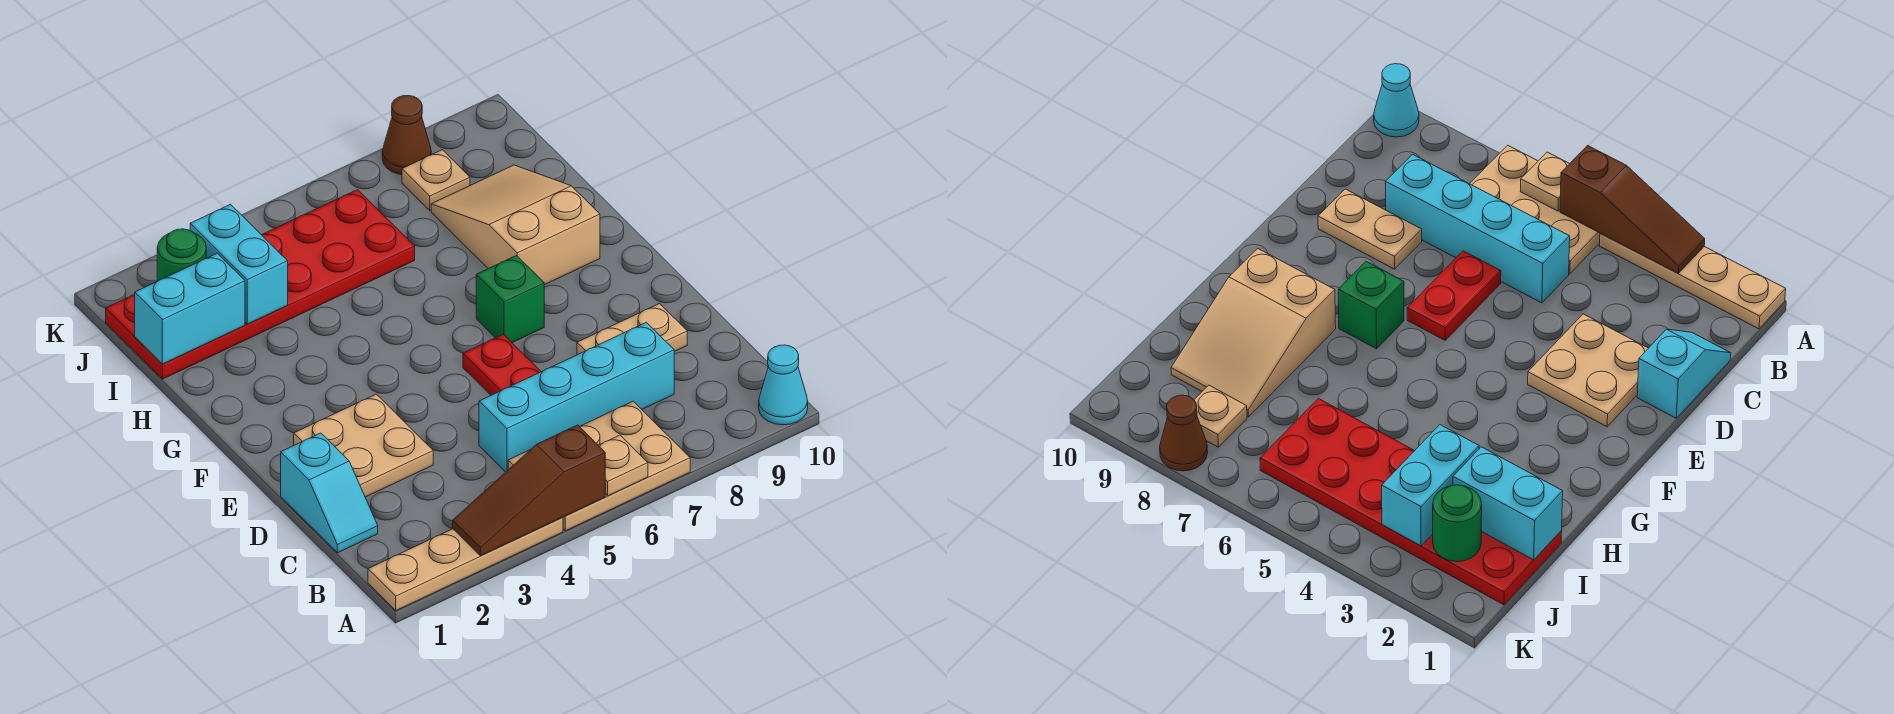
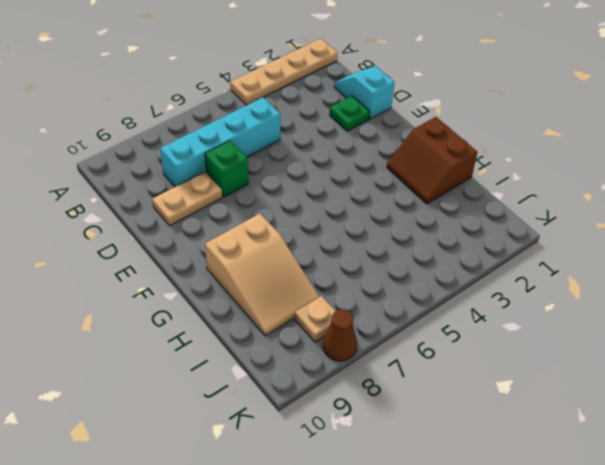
green plate D2 level 1 -> tan plate D2:E3 level 1
green brick D7 level 1 -> green brick F7 level 1
brown slope G1:H2 level 1 top 1 -> none
none -> tan plate A5:B7 level 1
none -> cyan cone A10 level 1
none -> red plate D6:E6 level 1

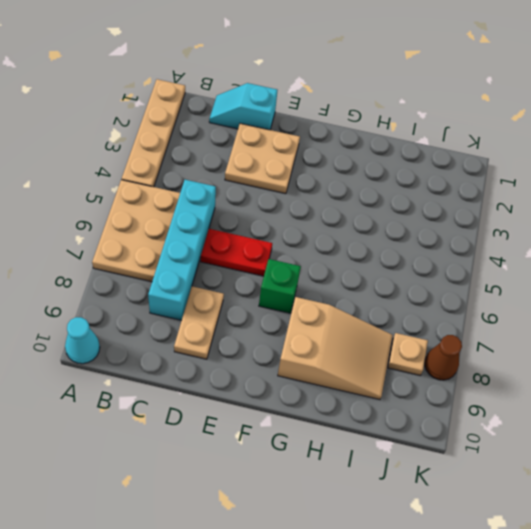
none -> red plate I1:J6 level 1
none -> brown slope A3:A5 level 2 top 5
none -> tan plate A6 level 2

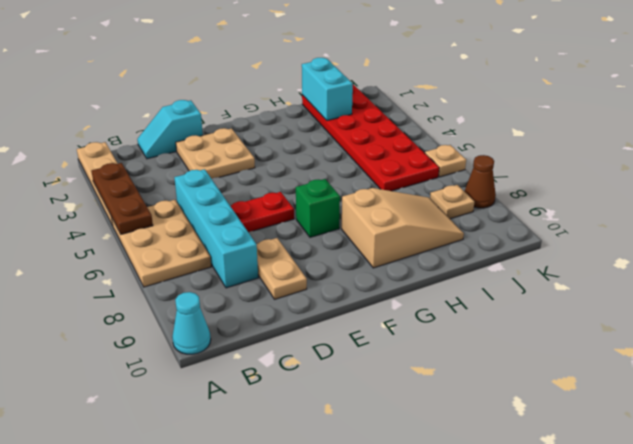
brown plate A3:A5 level 2 -> brown slope A3:A5 level 2 top 5
tan plate K6 level 1 -> tan plate A6 level 2
none -> cyan brick I3:J3 level 2
none -> green round brick J2 level 2

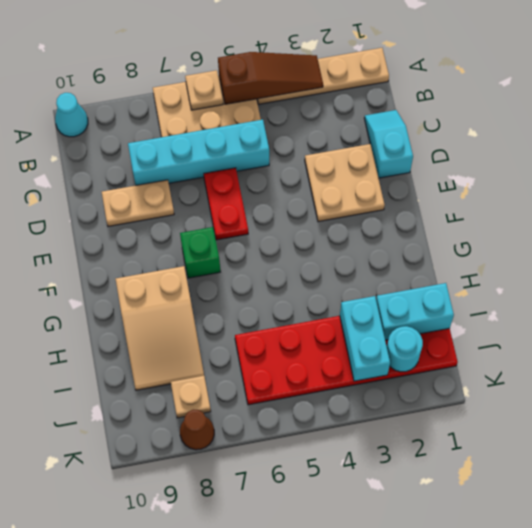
cyan round brick J2 level 2 -> green round brick J2 level 2

